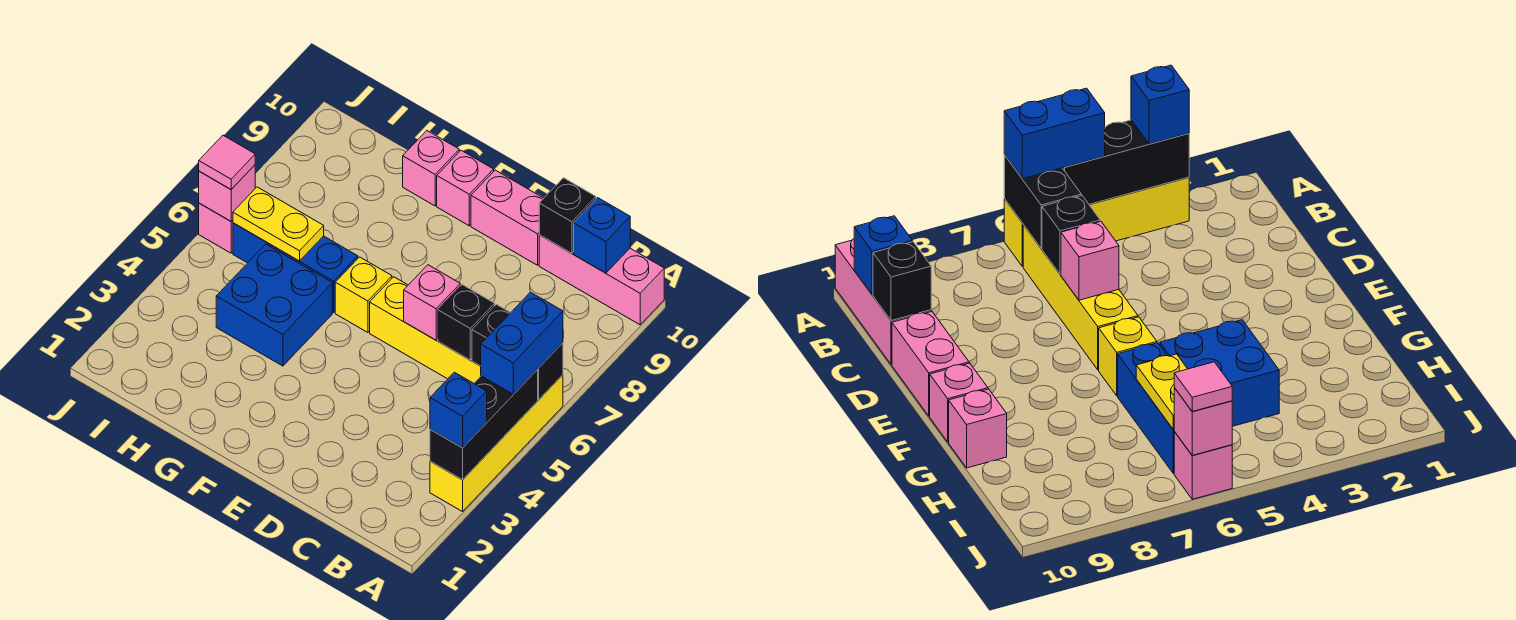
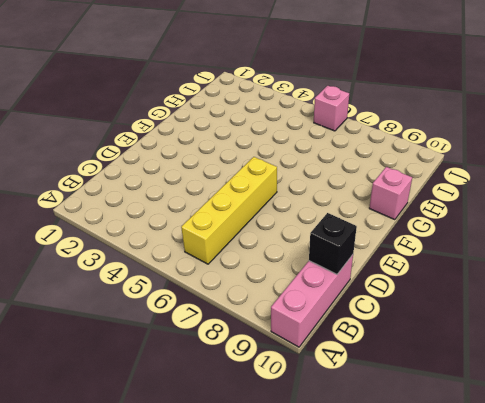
none -> yellow brick A3:A6 level 1
none -> pink brick D10:E10 level 1
none -> yellow brick F6 level 1

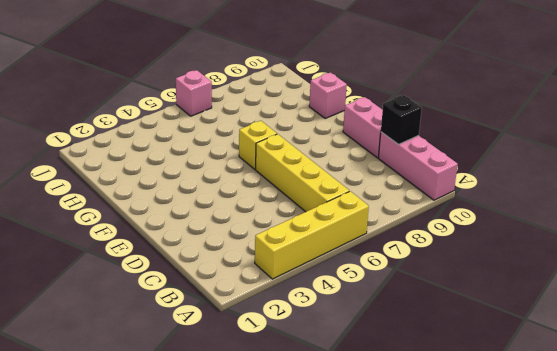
none -> pink brick F10 level 1
none -> blue brick G4:H5 level 1
none -> blue brick G6:I6 level 1

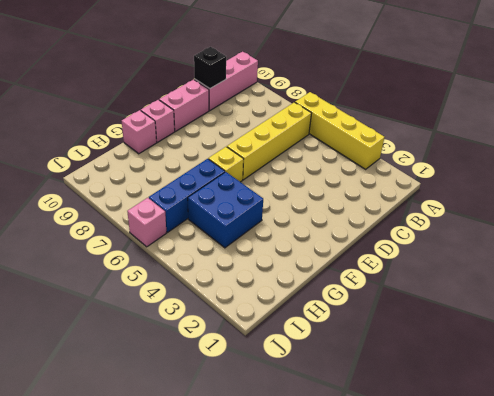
none -> black brick A3:A5 level 2
none -> black brick A6:B6 level 2
none -> blue brick B10 level 2

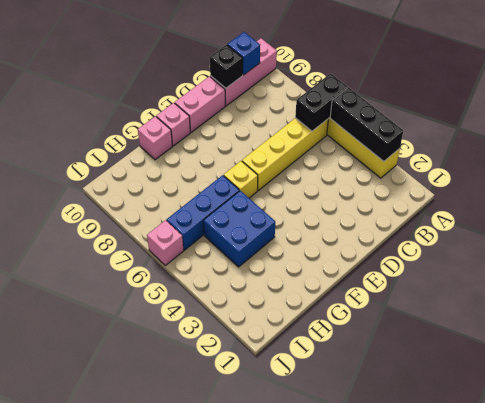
none -> black brick C6 level 2
none -> pink brick D6 level 2
none -> yellow plate H6:I6 level 2

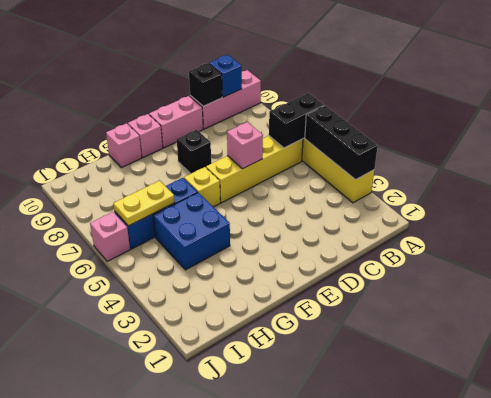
black brick E8 level 1 -> black brick C6 level 2
none -> pink brick J6 level 2
none -> blue brick A3 level 3
none -> blue brick A5:A6 level 3

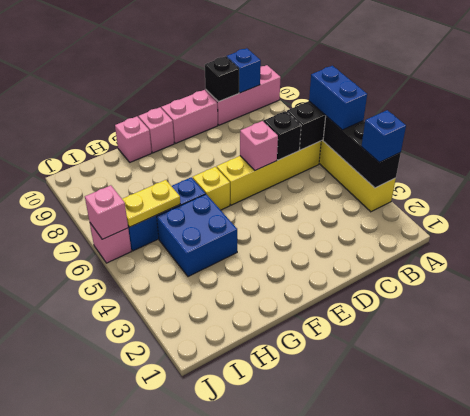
none -> pink tile J6 level 3

